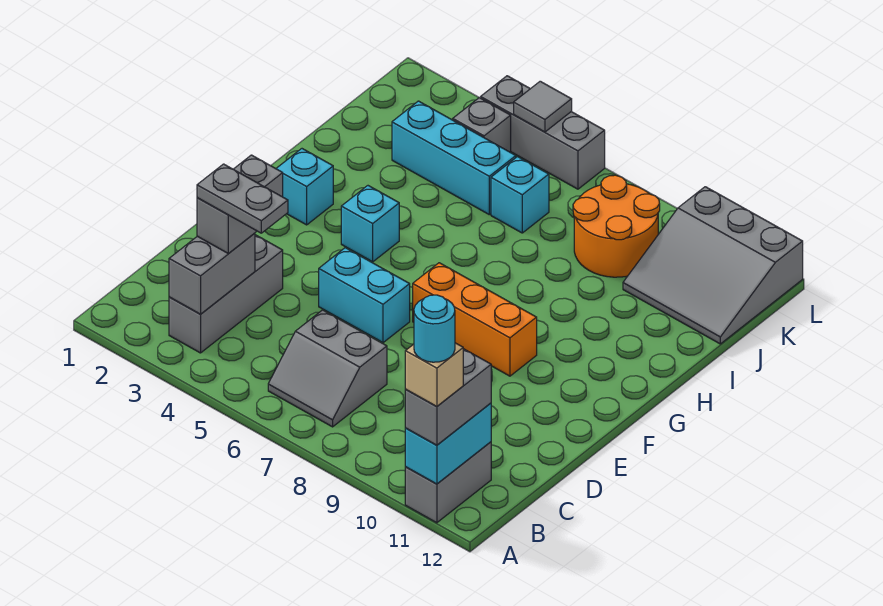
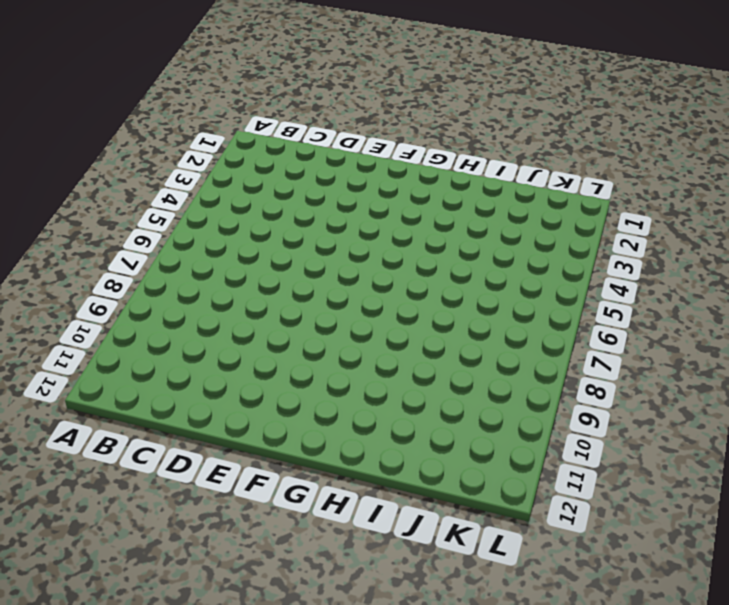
none -> grey brick A11:B11 level 1
none -> grey brick B3:D3 level 1
none -> grey slope B6:C7 level 1 top C

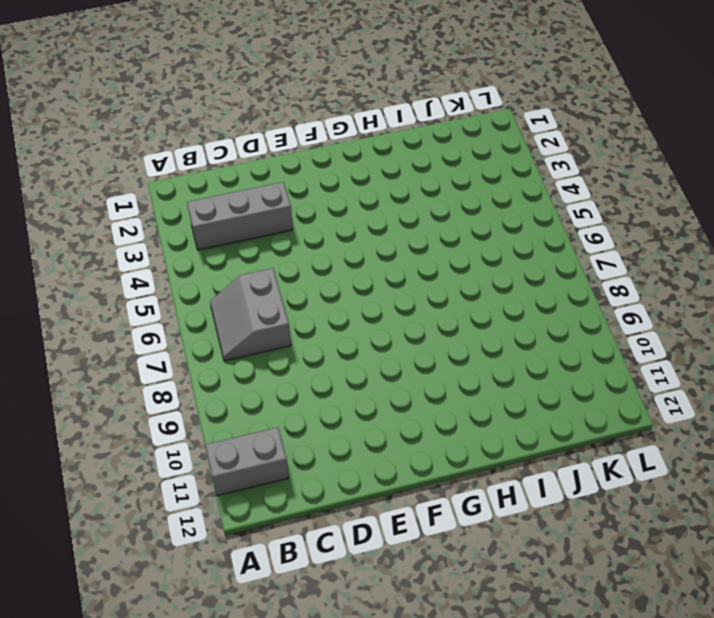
none -> cyan brick E5:E6 level 1
none -> orange brick F7:F9 level 1
none -> cyan brick G2 level 1

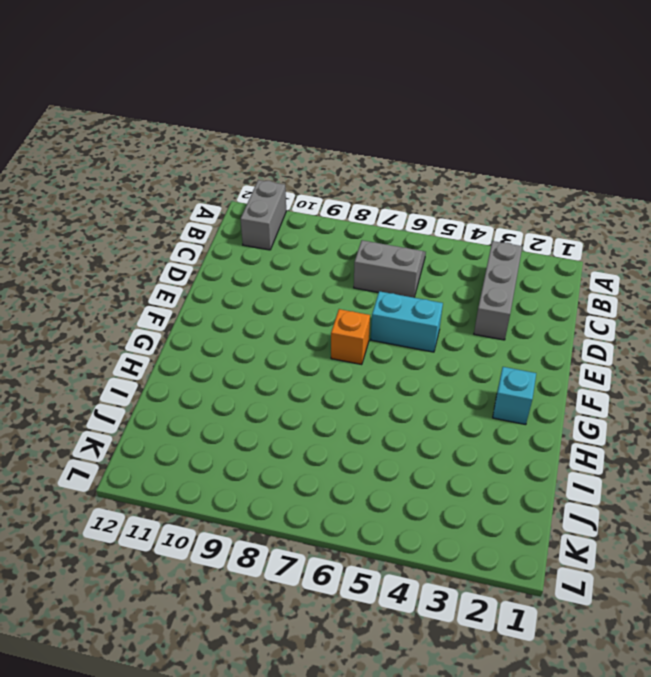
orange brick F7 level 1 -> orange brick F7:F9 level 1
none -> cyan brick G4 level 1
none -> cyan brick J3:J5 level 1
none -> cyan brick J6 level 1

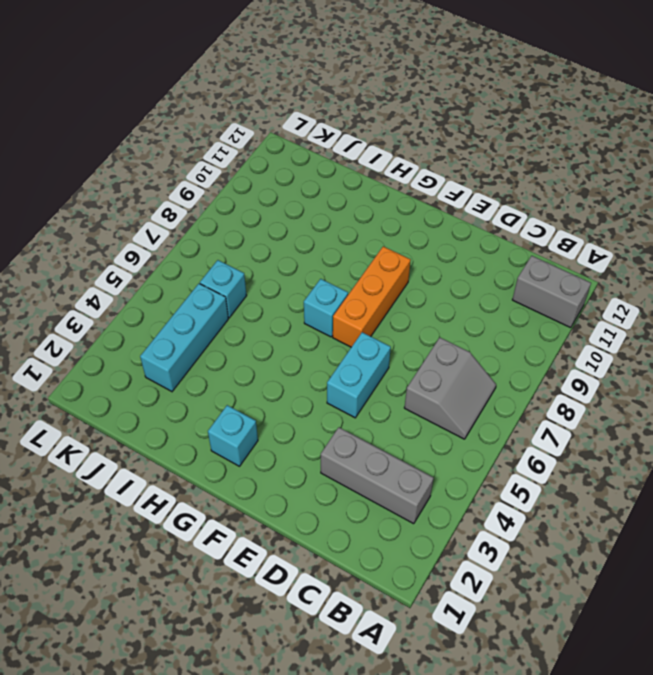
cyan brick G7 level 1 -> cyan brick G4 level 1
none -> orange round brick J8:K9 level 1
none -> grey slope J10:L12 level 1 top L
none -> grey brick K4 level 1

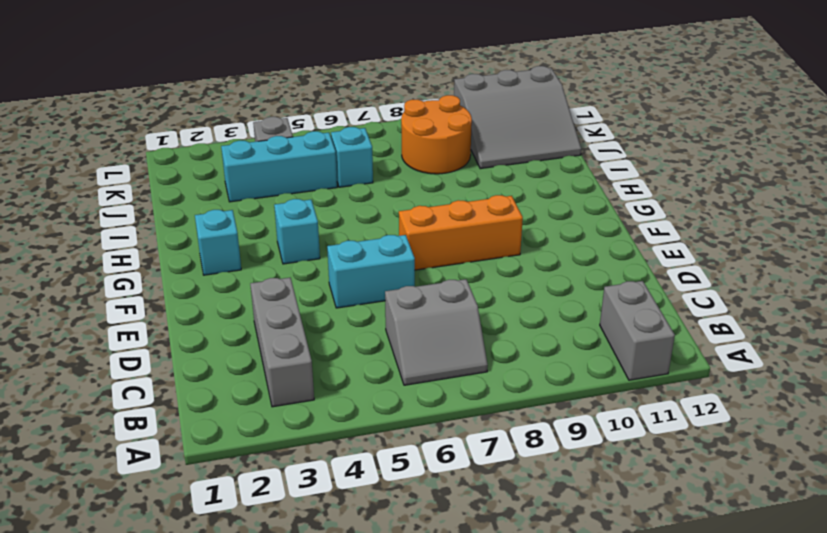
none -> grey brick L4:L6 level 1
none -> cyan brick A11:B11 level 2
none -> grey brick B3:C3 level 2

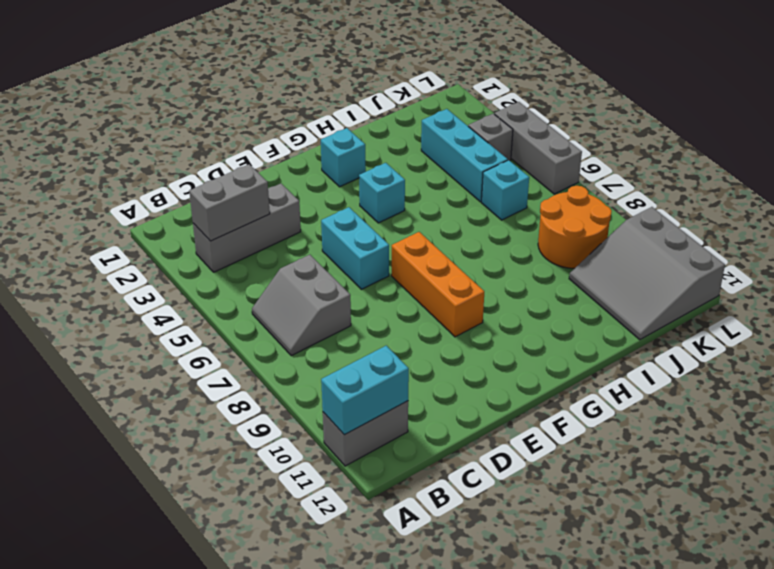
none -> grey tile L5 level 2
none -> grey brick A11:B11 level 3
none -> grey brick C3:D3 level 3

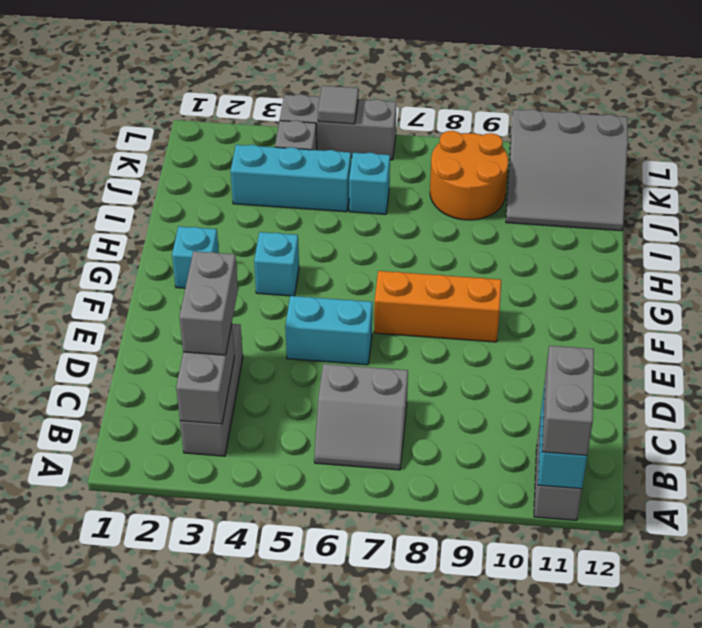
none -> tan brick A11 level 4
none -> grey plate C3:C4 level 4
none -> cyan round brick A11 level 5

